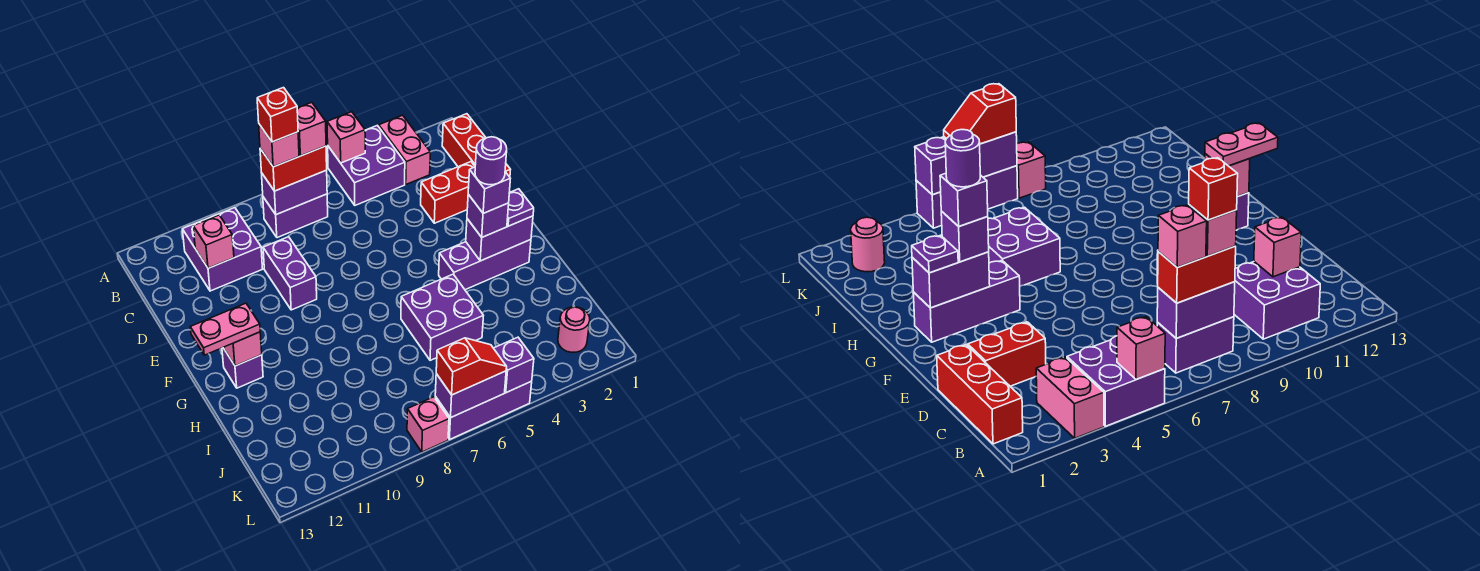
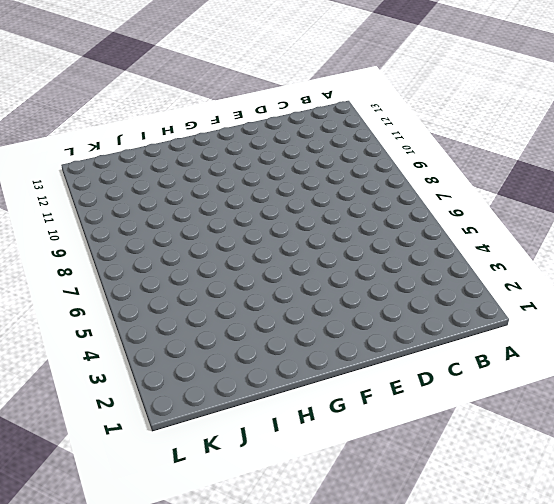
none -> pink brick A3:B3 level 1
none -> purple brick A4:B5 level 1
none -> red brick B1:D1 level 1
none -> purple brick B7:B8 level 1

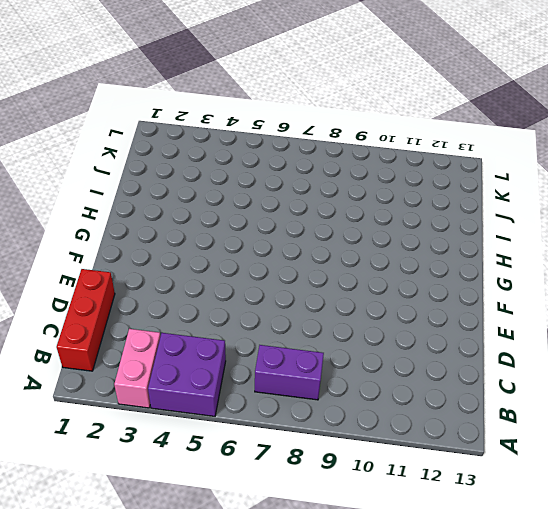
none -> purple brick B10:C11 level 1
none -> red brick D2:D3 level 1
none -> purple brick D9:E9 level 1
none -> purple brick G2:G4 level 1

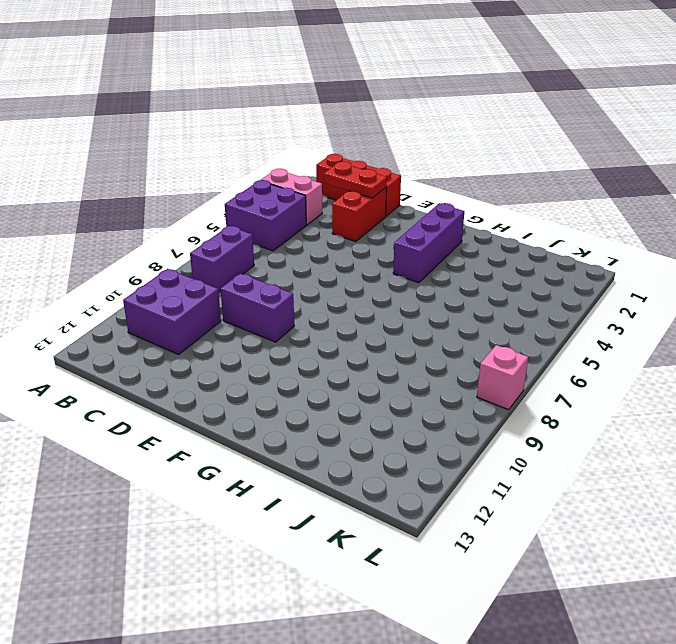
red plate C2:D2 level 2 -> none
none -> purple brick G12 level 1
none -> purple brick H5:I6 level 1
none -> pink round brick K2 level 1
none -> purple brick L5:L7 level 1

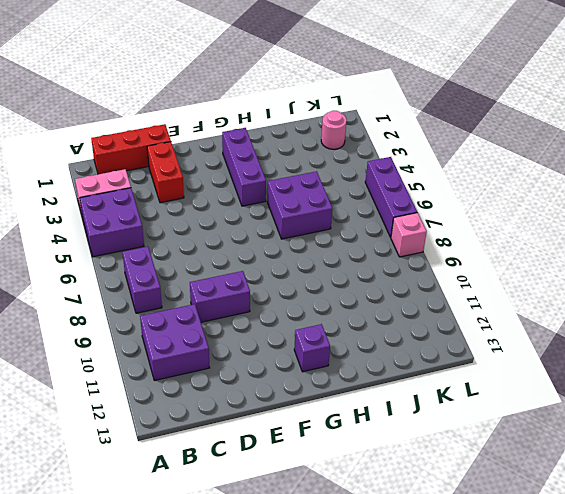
none -> pink brick A5 level 2
none -> purple brick B7:B8 level 2
none -> pink brick C11 level 2
none -> purple brick G2:G3 level 2

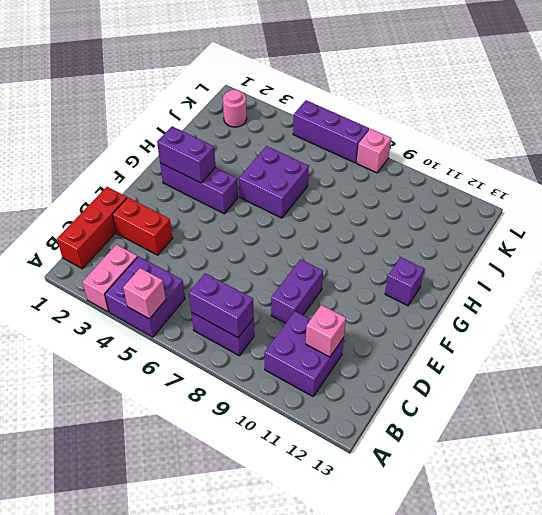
none -> pink brick G12 level 2
none -> purple brick L5 level 2
none -> purple brick L6:L7 level 2
none -> red brick B7:B8 level 3

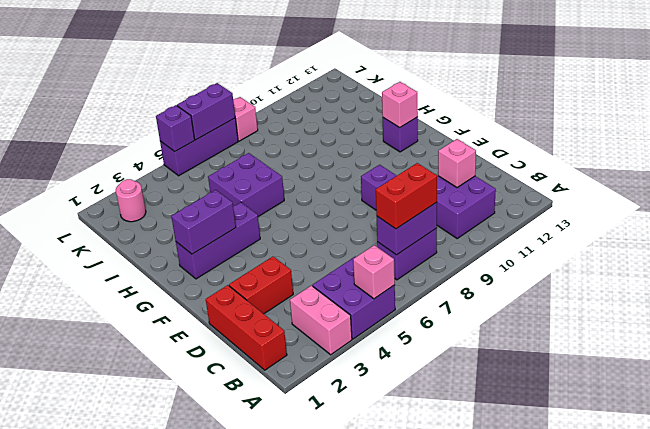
none -> purple plate G2 level 3
none -> purple brick G3 level 3
none -> pink plate G12:G13 level 3
none -> red slope L6:L7 level 3 top 7

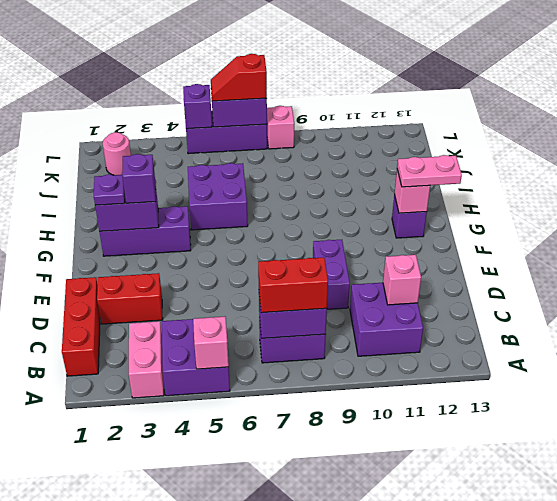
none -> pink brick B7 level 4
none -> pink brick B8 level 4
none -> purple brick G3 level 4
none -> red brick B8 level 5

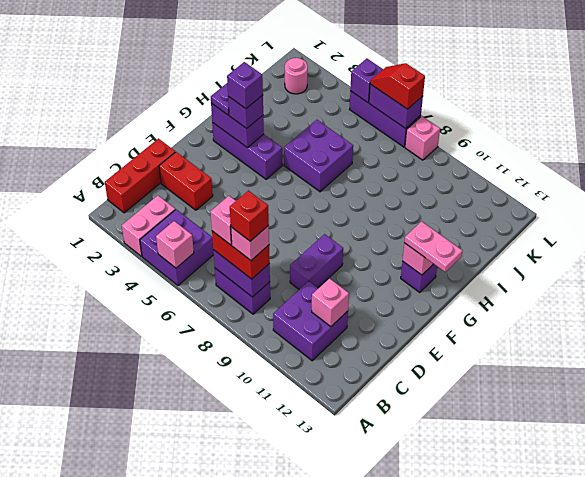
none -> purple round brick G3 level 5

